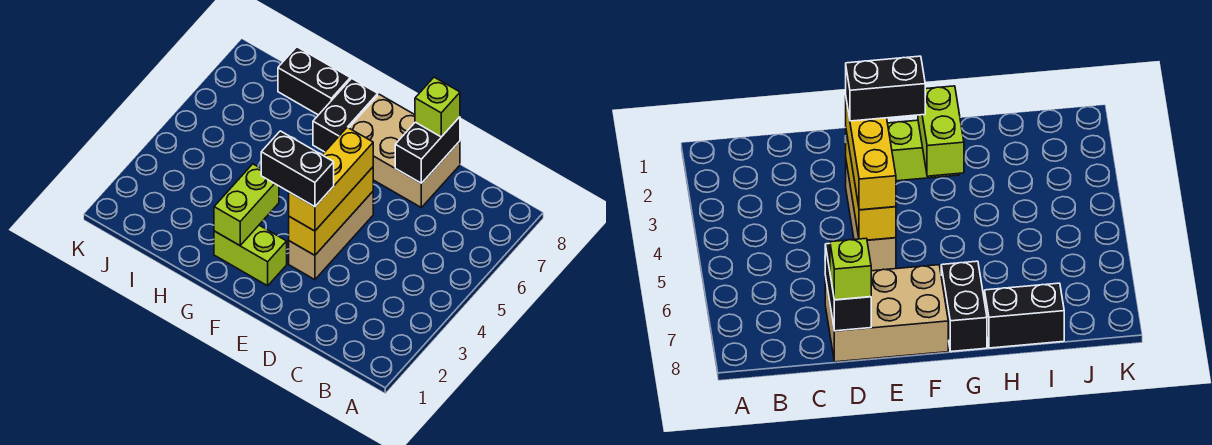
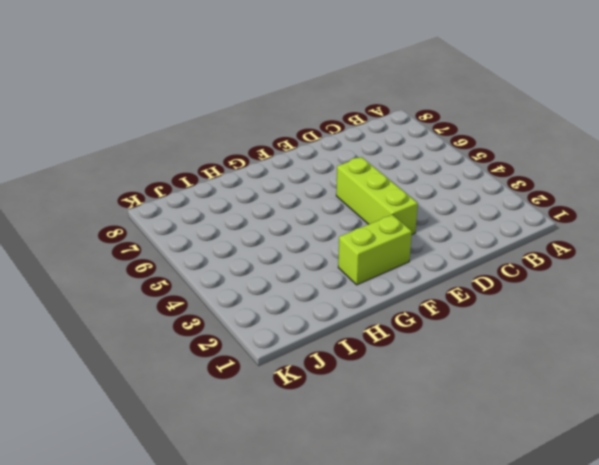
lime brick E3:E5 level 1 -> tan brick E3:E5 level 1
none -> tan brick D7:F8 level 1
none -> black brick G7:G8 level 1

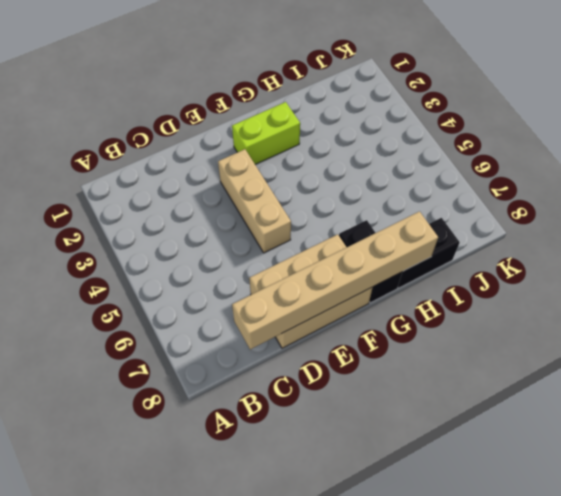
tan brick C8:H8 level 2 -> black brick D7:D8 level 2
none -> yellow brick E3:E5 level 2
none -> lime brick G2:G3 level 2

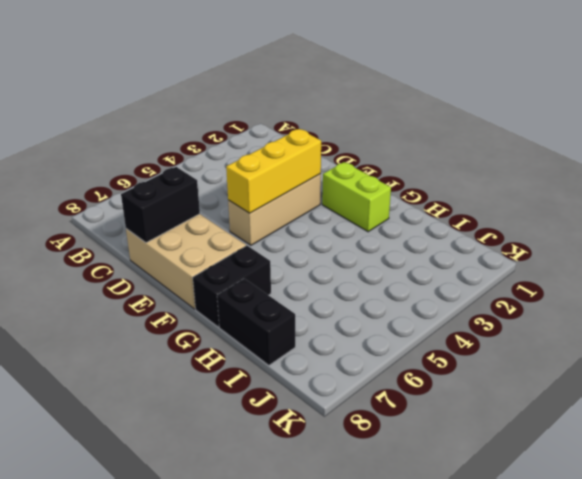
none -> lime brick G2:G3 level 2
none -> lime brick D8 level 3

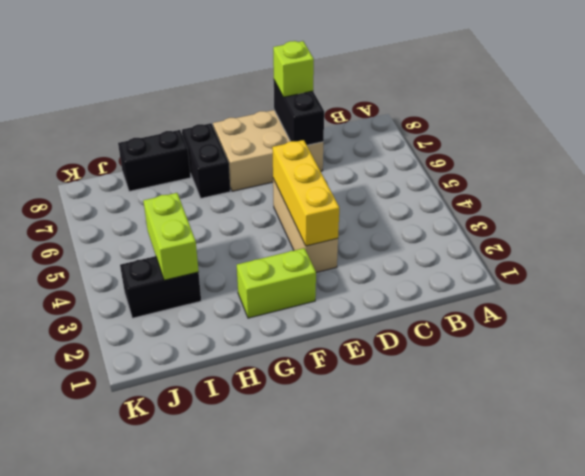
black brick I3:J3 level 1 -> black brick E3:F3 level 4
lime brick I3:I4 level 2 -> lime brick G2:G3 level 2
none -> yellow brick E3:E5 level 3

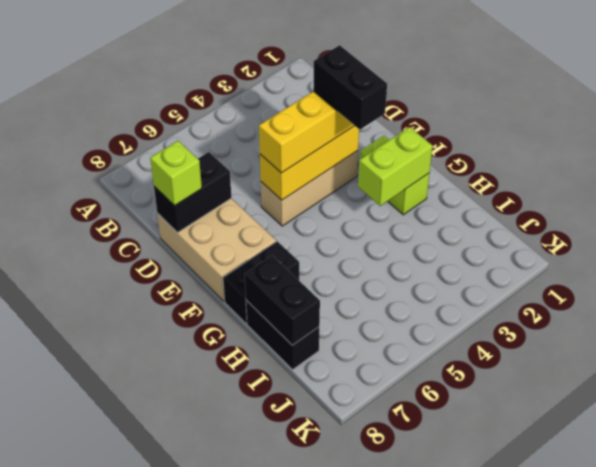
black brick H8:I8 level 2 -> none

